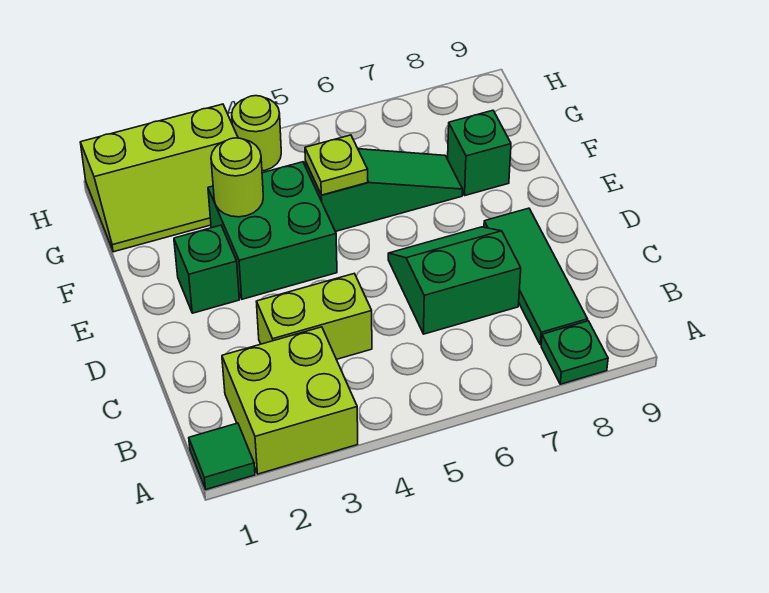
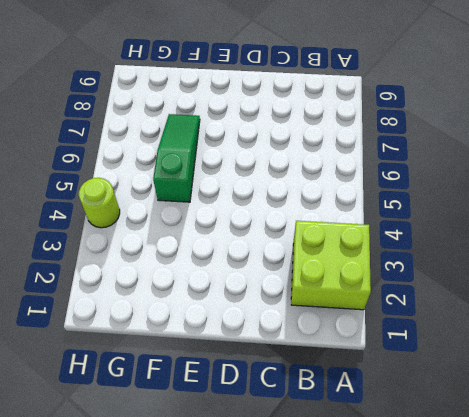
none -> green tile A1 level 1
none -> green plate A8 level 1
none -> green tile B8:D8 level 1

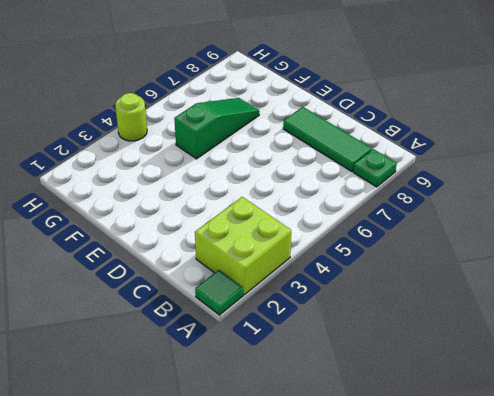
none -> lime brick C3:C4 level 1
none -> green slope C6:D7 level 1 top C
none -> green brick E2 level 1

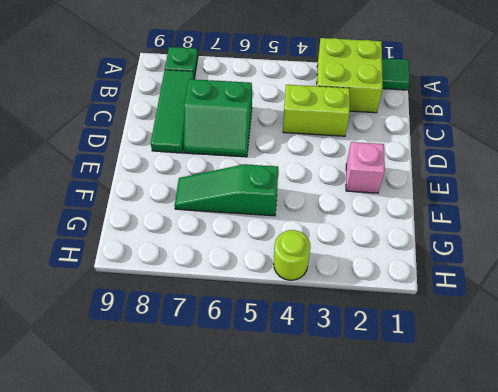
pink brick E2 level 1 -> green brick E2 level 1
none -> green brick E3:F4 level 1
none -> green brick F8 level 1
none -> lime slope G1:H3 level 1 top H

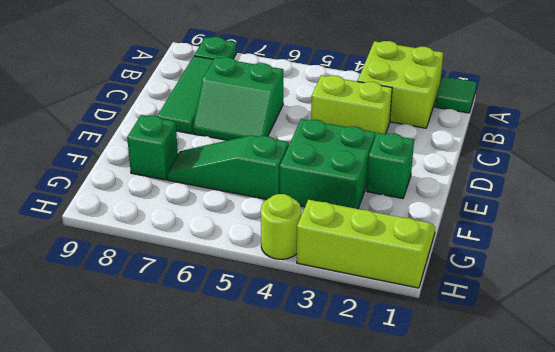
none -> lime round brick F3 level 2
none -> lime plate F5 level 2

